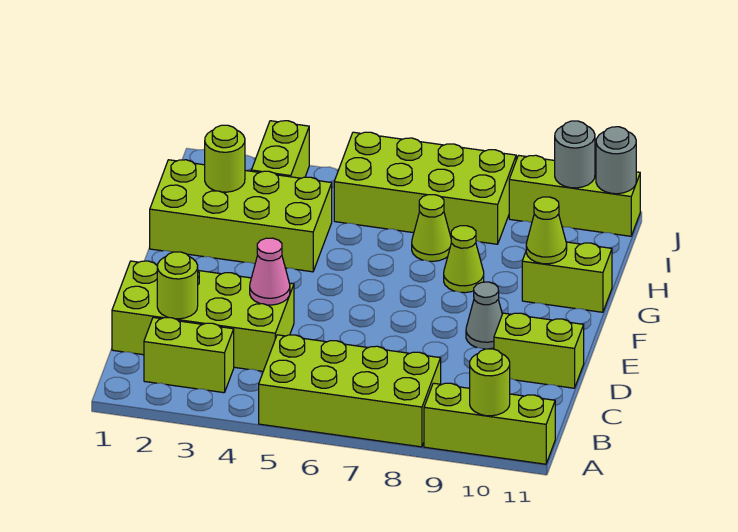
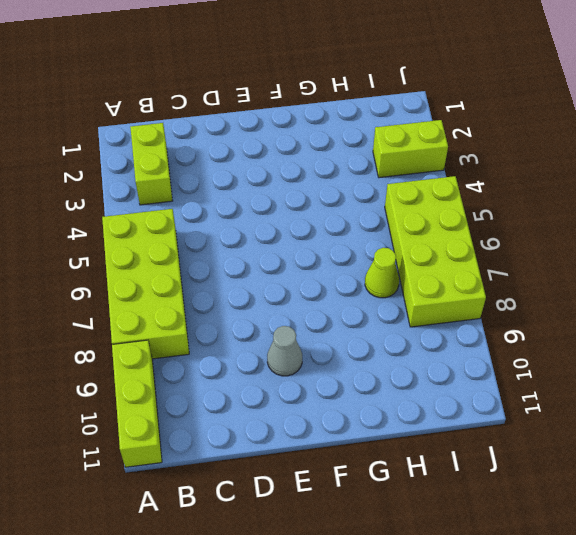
none -> lime brick C1:D4 level 1
none -> lime brick D10:D11 level 1
none -> lime brick G1:H4 level 1

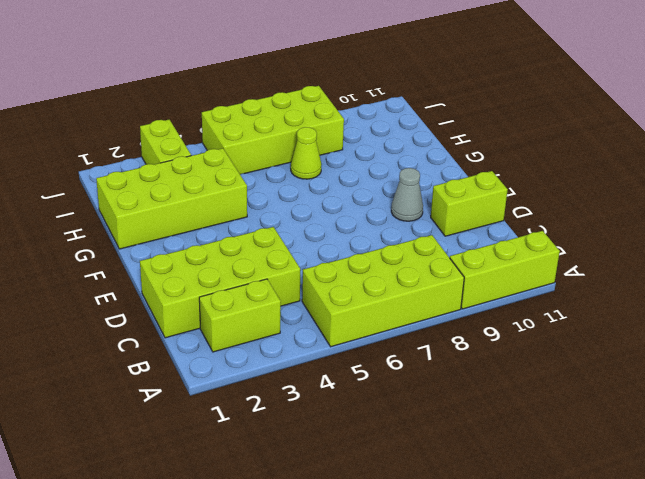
none -> lime cone G8 level 1
none -> lime brick G10:G11 level 1
none -> lime brick J9:J11 level 1

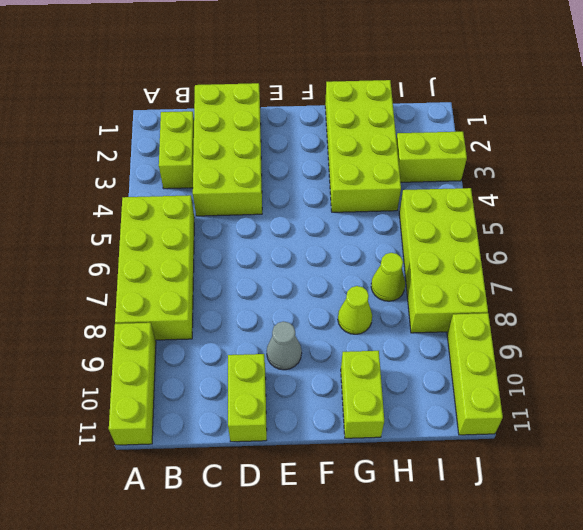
none -> lime round brick A10 level 2
none -> lime round brick C2 level 2
none -> pink cone D4 level 2

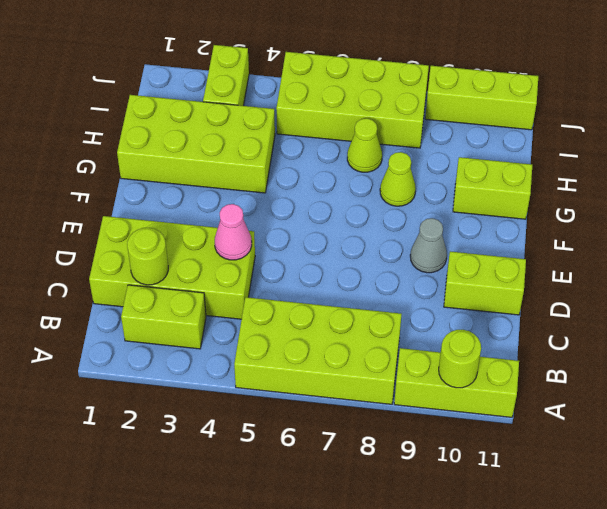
none -> lime cone G10 level 2
none -> lime round brick H2 level 2
none -> grey round brick J10 level 2

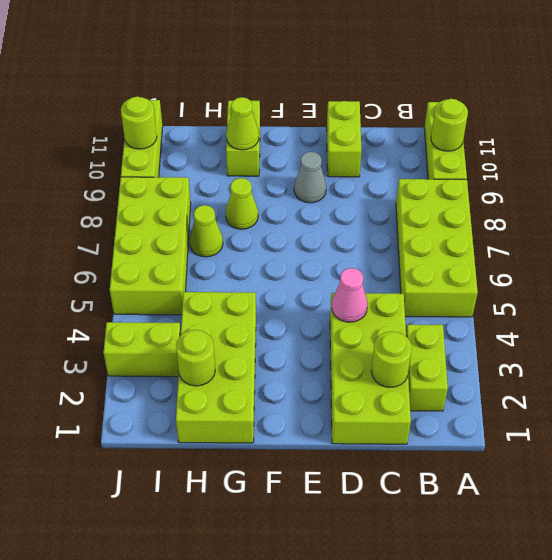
lime round brick J10 level 2 -> grey round brick J10 level 2
none -> grey round brick J11 level 2

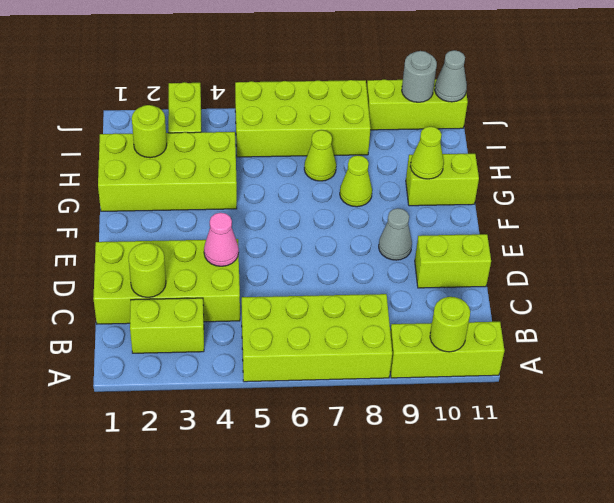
grey cone J11 level 2 -> grey round brick J11 level 2

